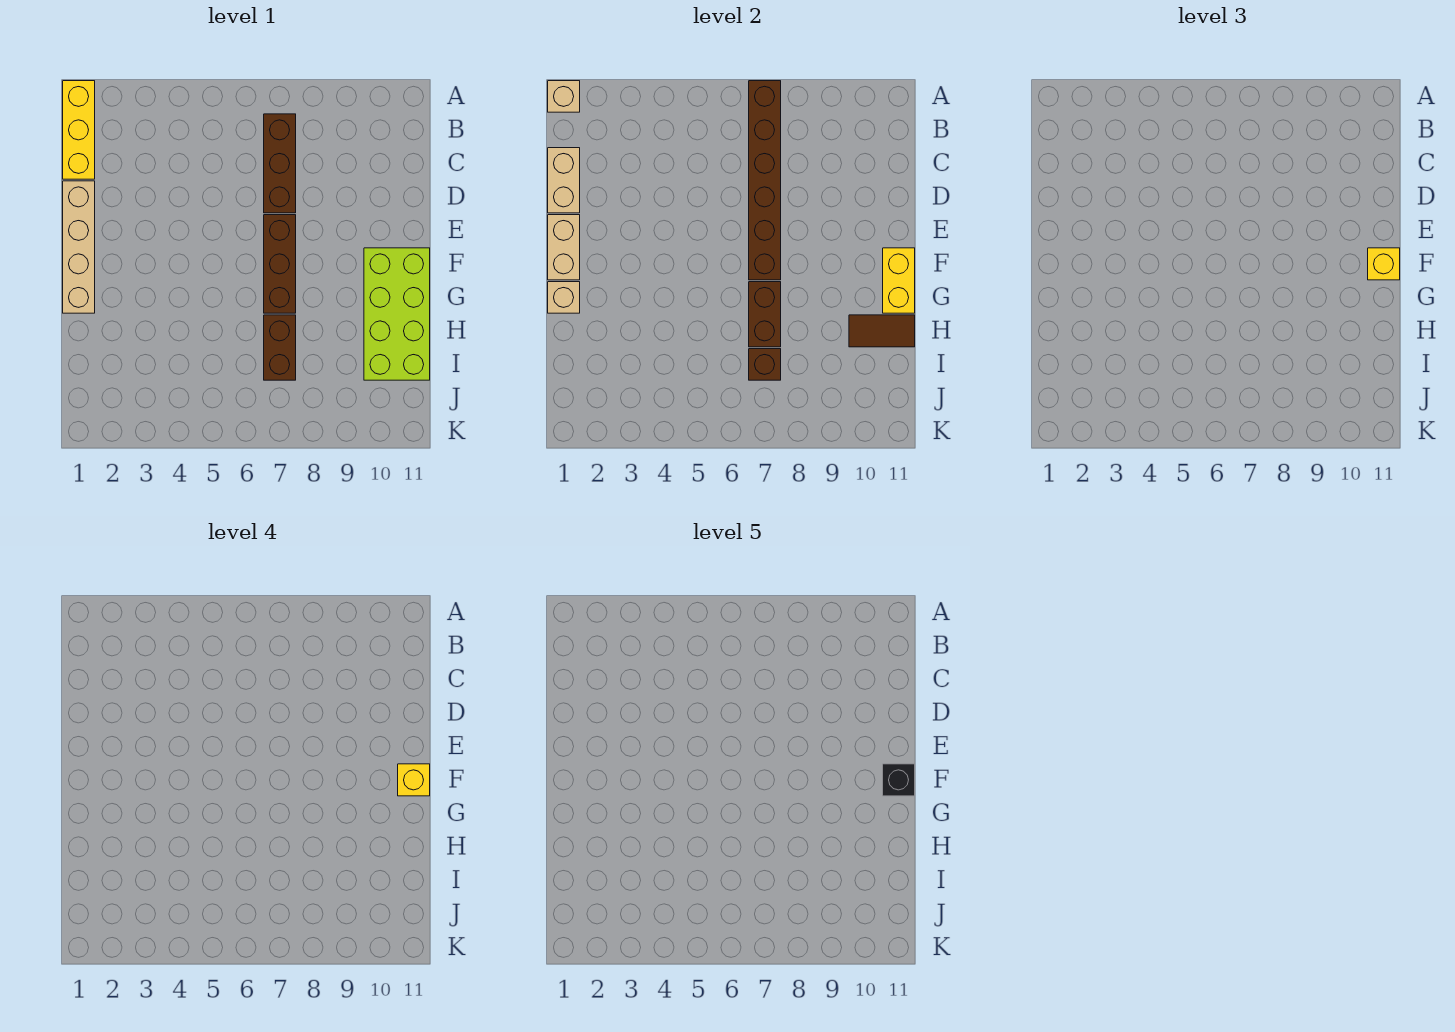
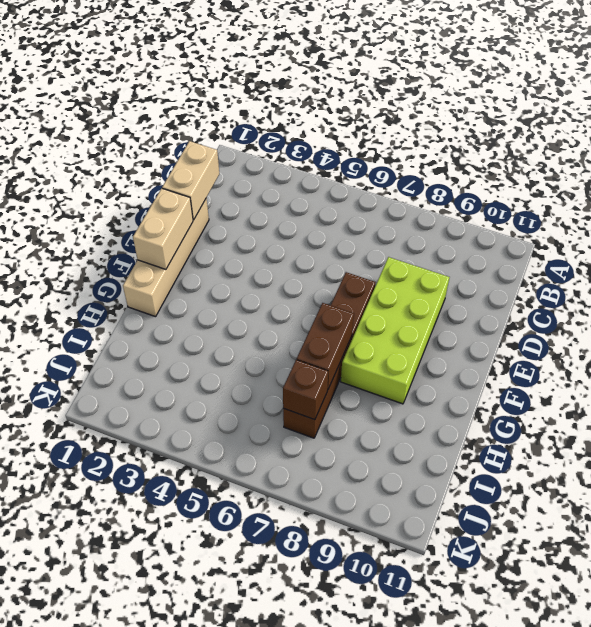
lime brick D8:G9 level 1 -> lime brick F10:I11 level 1
none -> yellow brick A1:C1 level 1
none -> brown brick B7:D7 level 1
none -> tan brick A1 level 2

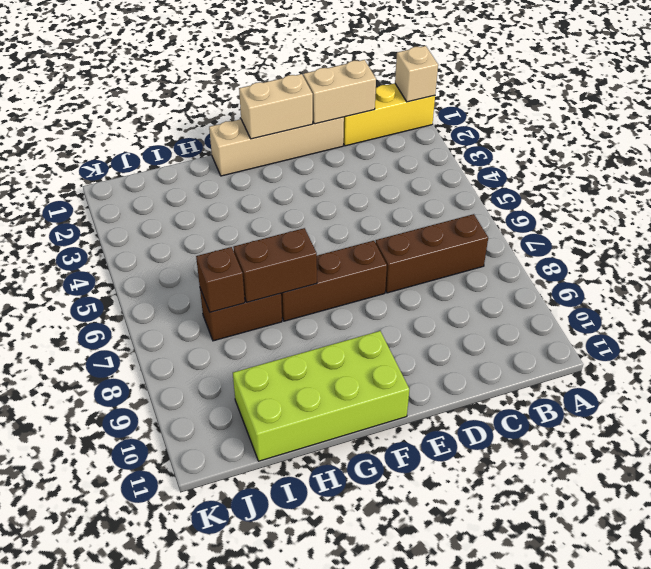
none -> brown brick A7:F7 level 2
none -> yellow brick F11:G11 level 2
none -> tan brick G1 level 2

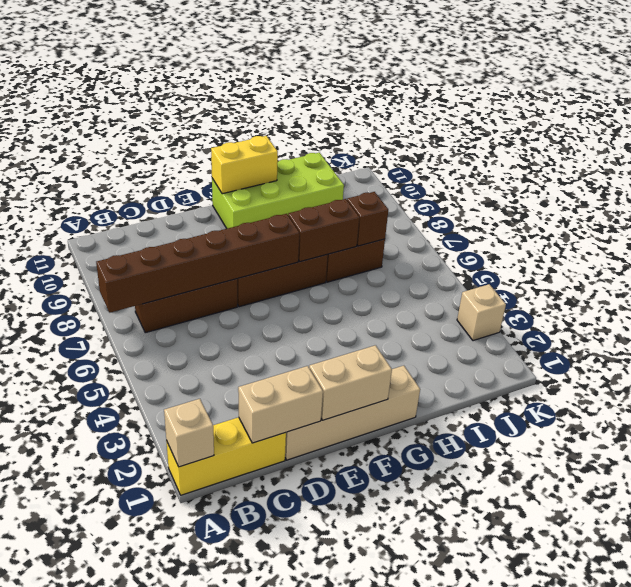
tan brick K3 level 1 -> tan brick G1 level 2
none -> brown tile H10:H11 level 2
none -> yellow brick F11 level 3
none -> yellow brick F11 level 4

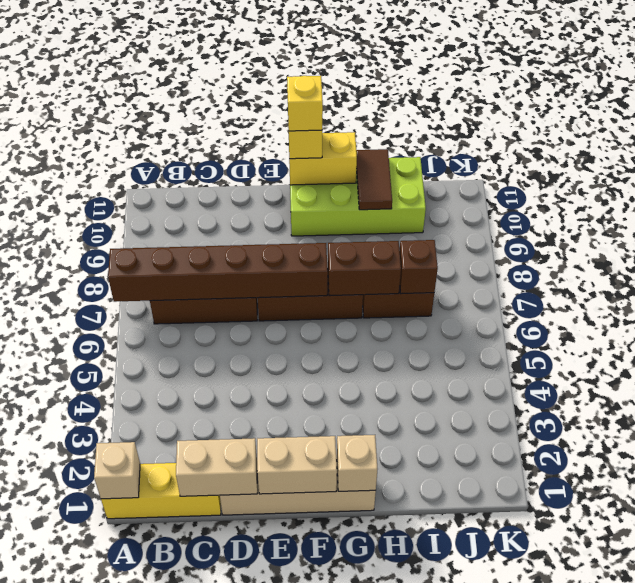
none -> black brick F11 level 5

